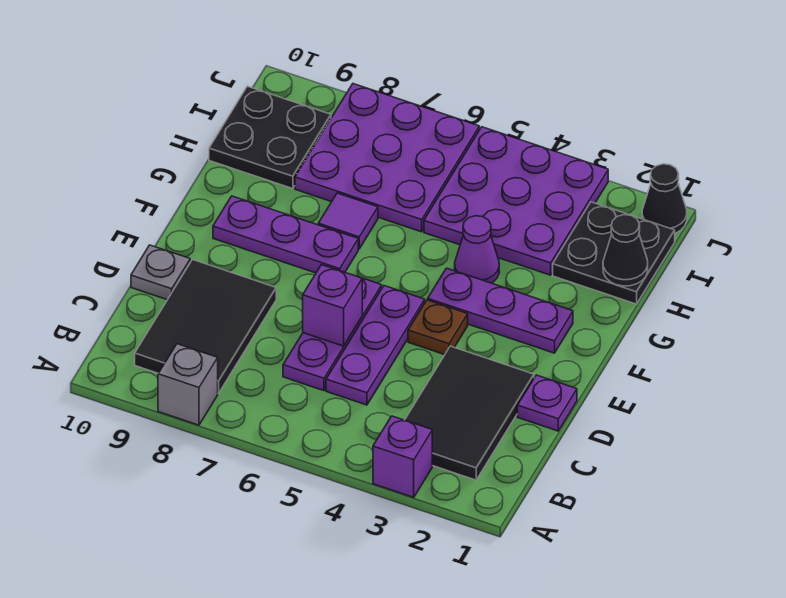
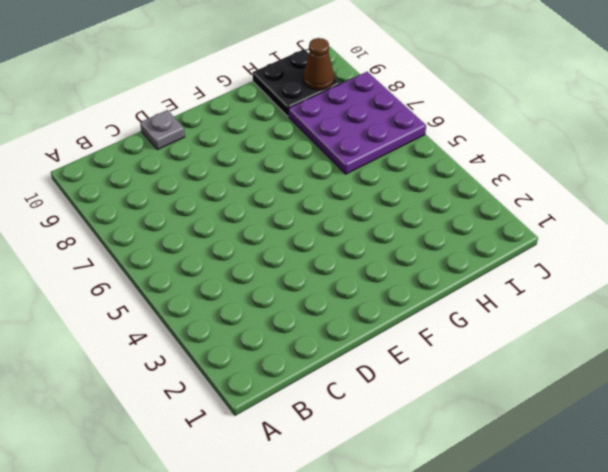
brown cone I9 level 2 -> none
none -> purple brick A3 level 1
none -> grey brick A8 level 1
none -> black tile B2:D3 level 1

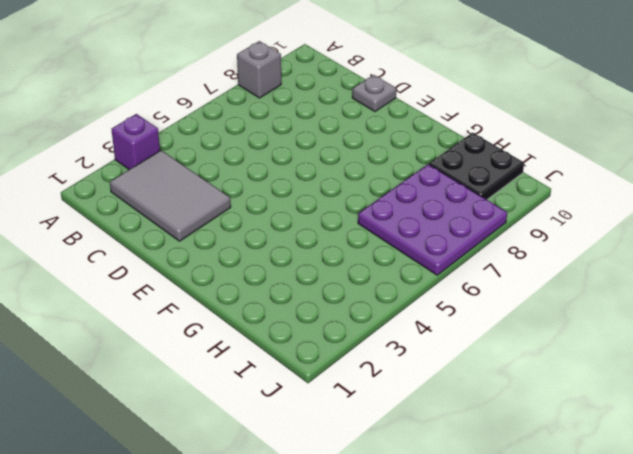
grey tile B2:D3 level 1 -> black tile B2:D3 level 1
none -> black tile B8:D9 level 1
none -> purple plate C5:E5 level 1
none -> purple plate C6:E6 level 1

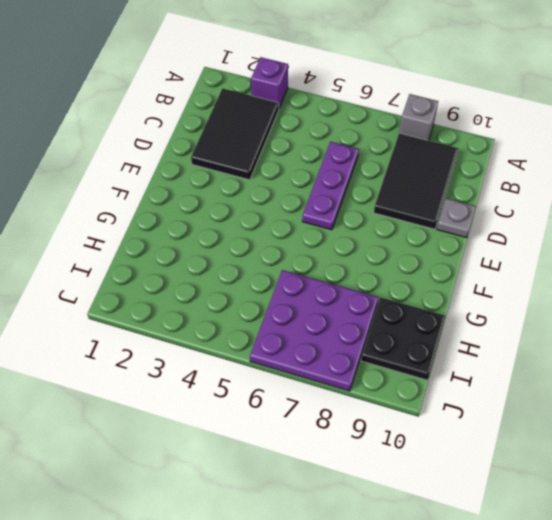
none -> purple plate C5:E5 level 1
none -> purple plate D1 level 1
none -> brown plate E4 level 1

